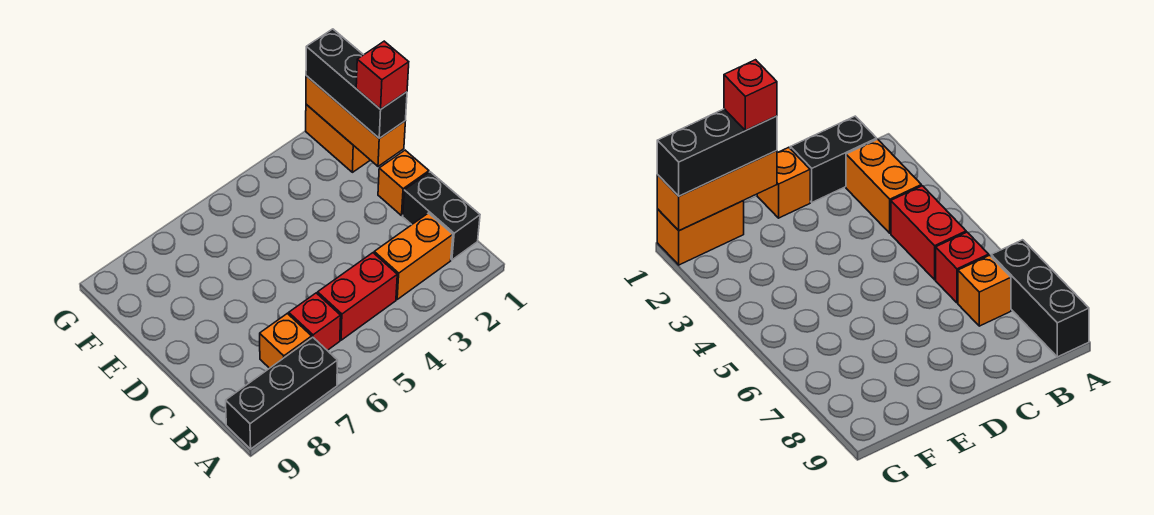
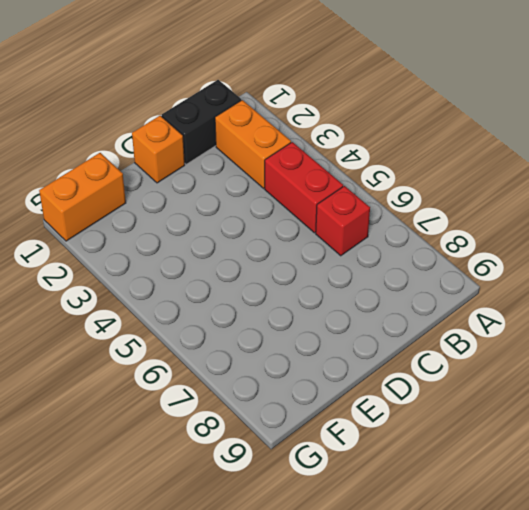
none -> black brick A7:A9 level 1
none -> orange brick B7 level 1

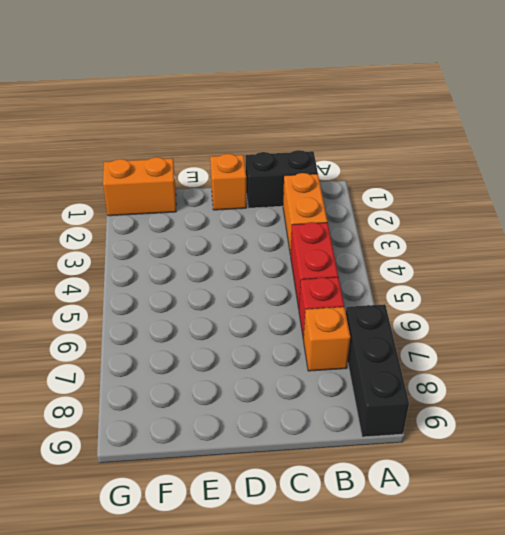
none -> orange brick E1:G1 level 2
none -> black brick E1:G1 level 3

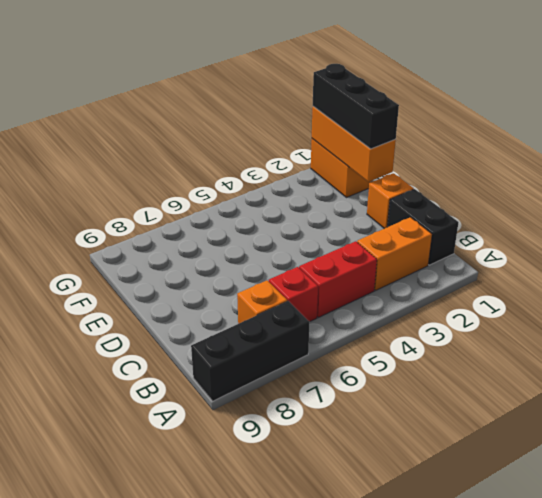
none -> red brick E1 level 4

